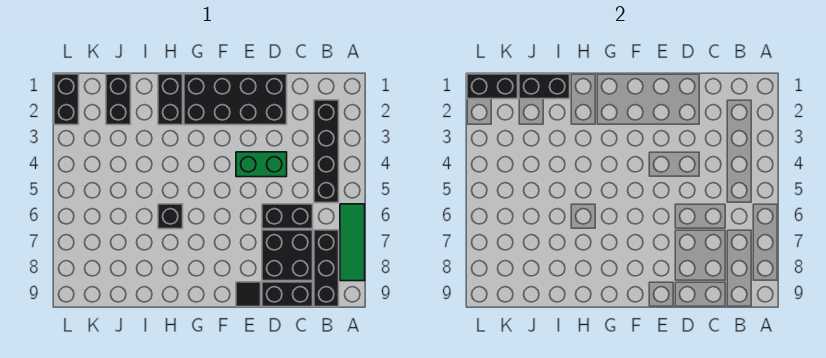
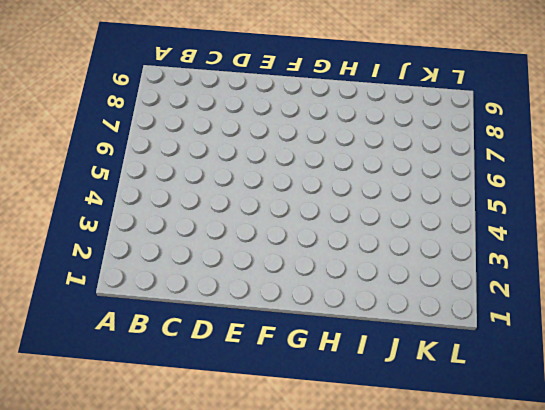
none -> green tile A6:A8 level 1
none -> black brick B2:B5 level 1
none -> black brick B7:B9 level 1

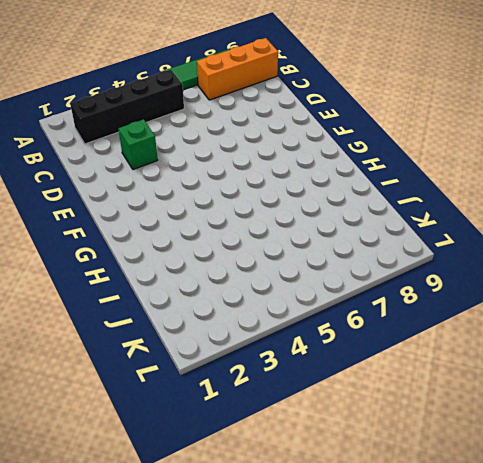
orange brick B7:B9 level 1 -> black brick B7:B9 level 1
green brick D3 level 1 -> none
none -> black brick C6:D6 level 1
none -> black brick C7:D8 level 1
none -> black brick C9:D9 level 1

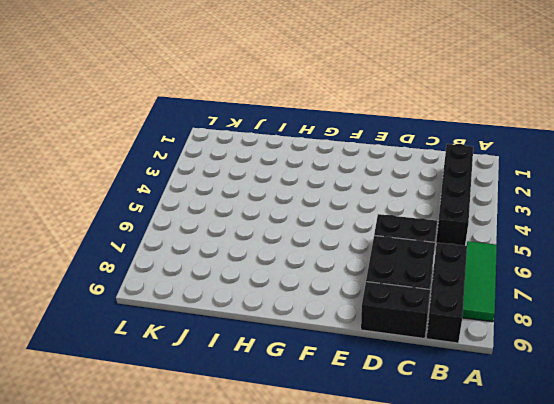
none -> black brick D1:G2 level 1
none -> green brick D4:E4 level 1
none -> black tile E9 level 1

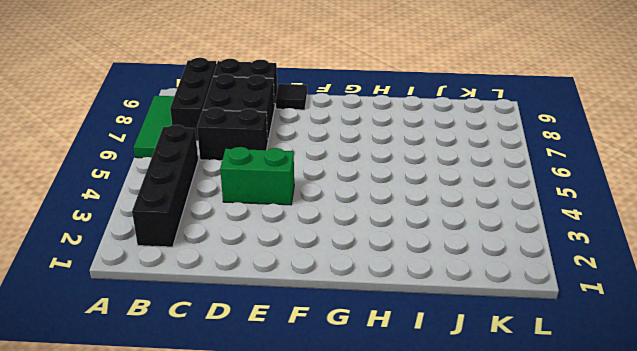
none -> black brick D1:G2 level 1
none -> black brick H1:H2 level 1
none -> black brick H6 level 1

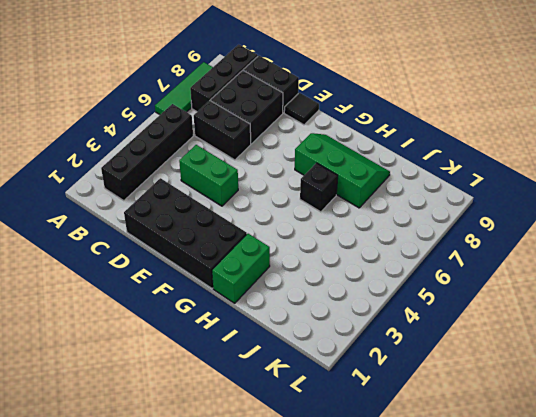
green slope G7:I8 level 1 top 7 -> none
green brick H1:H2 level 1 -> black brick H1:H2 level 1
none -> black brick J1:J2 level 1
none -> black brick L1:L2 level 1
none -> black brick I1:J1 level 2

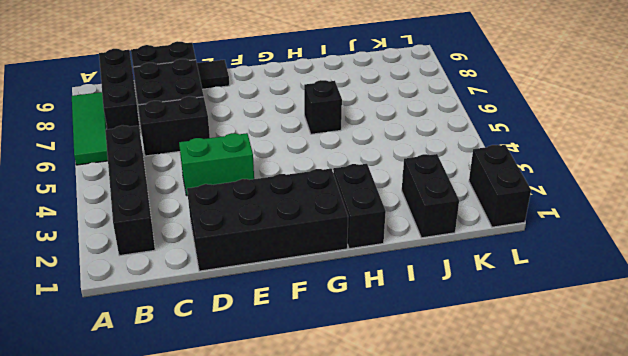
none -> black brick I1:J1 level 2
none -> black brick K1:L1 level 2

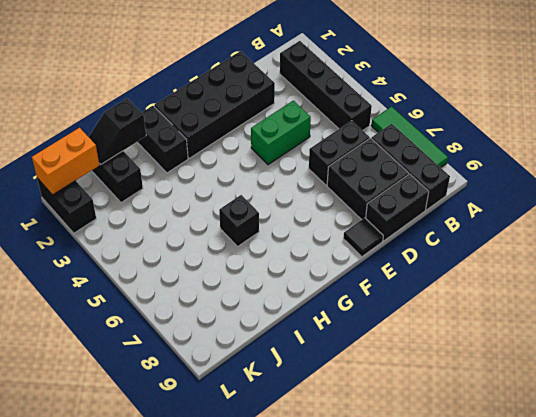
black slope I1:J1 level 2 top I -> black brick I1:J1 level 2
orange brick K1:L1 level 2 -> black brick K1:L1 level 2

